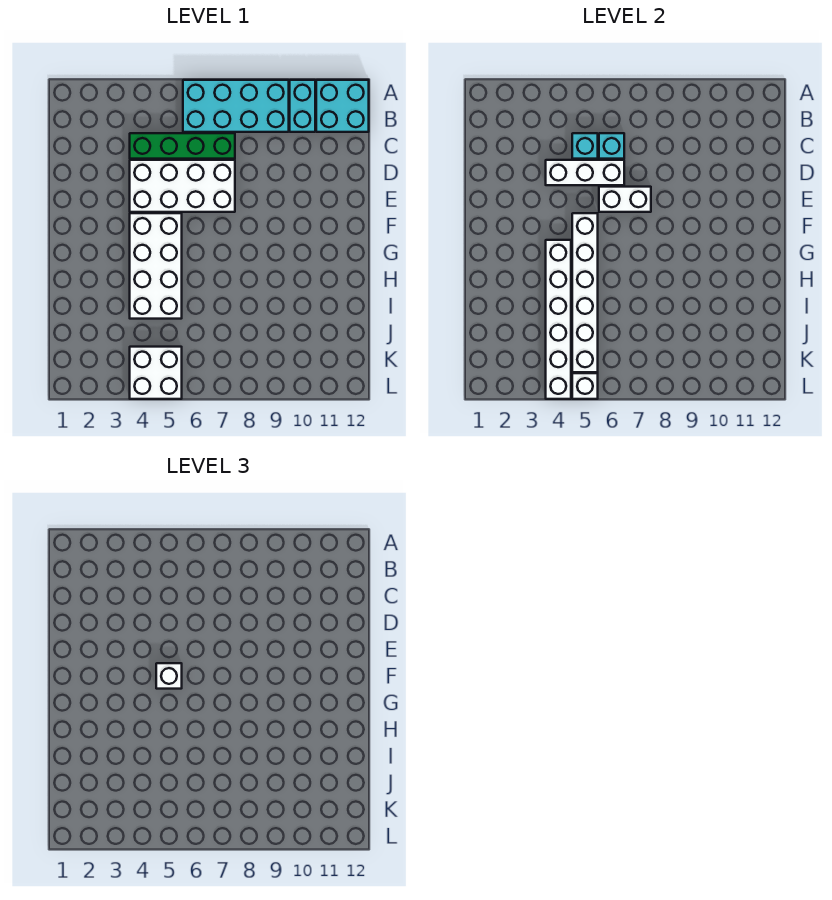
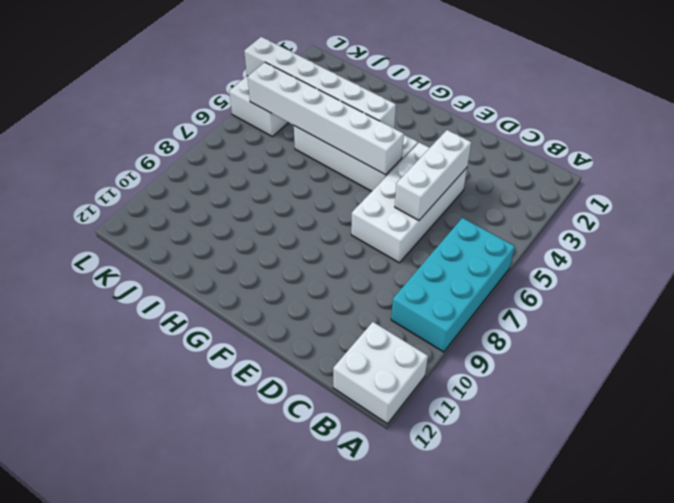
white brick A11:B12 level 1 -> cyan brick A11:B12 level 1
none -> cyan brick A10:B10 level 1
none -> green brick C4:C7 level 1
none -> cyan brick C5 level 2

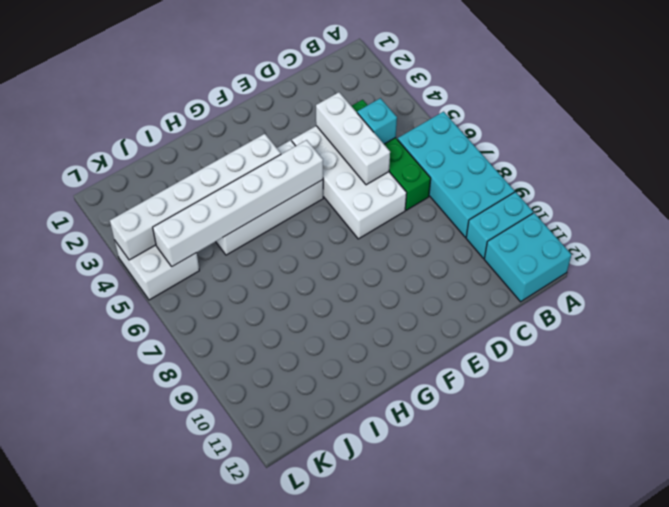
none -> cyan brick C6 level 2
none -> white brick E6:E7 level 2
none -> white brick L5 level 2

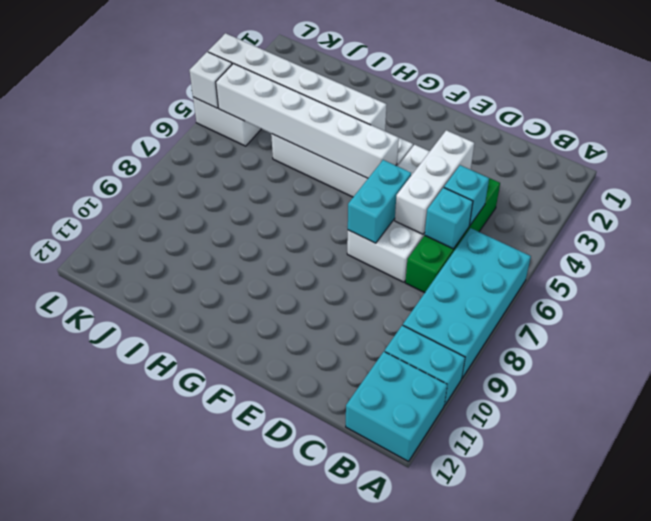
cyan brick E6:E7 level 2 -> white brick E6:E7 level 2
none -> white brick F5 level 3

